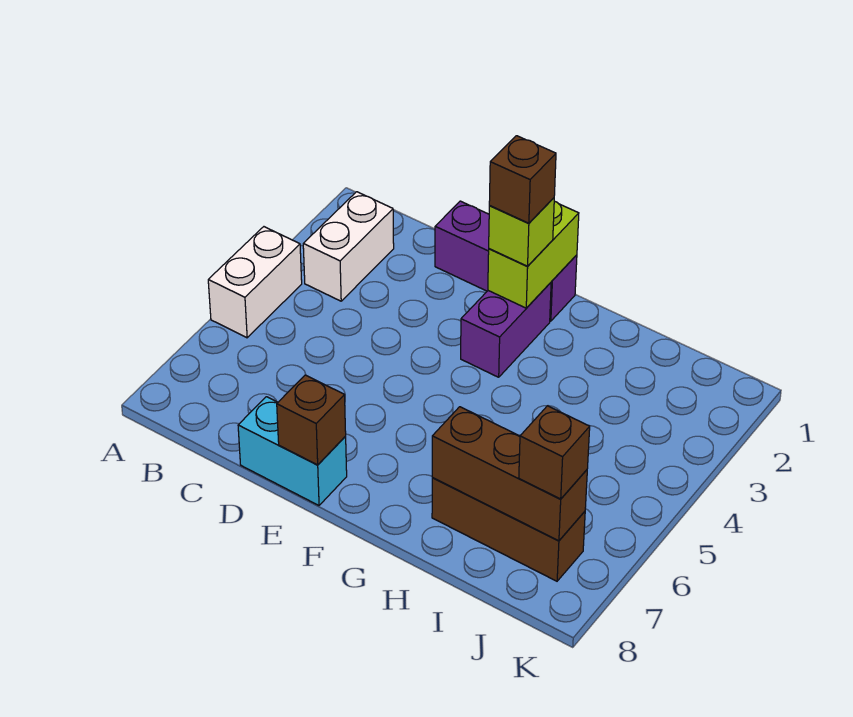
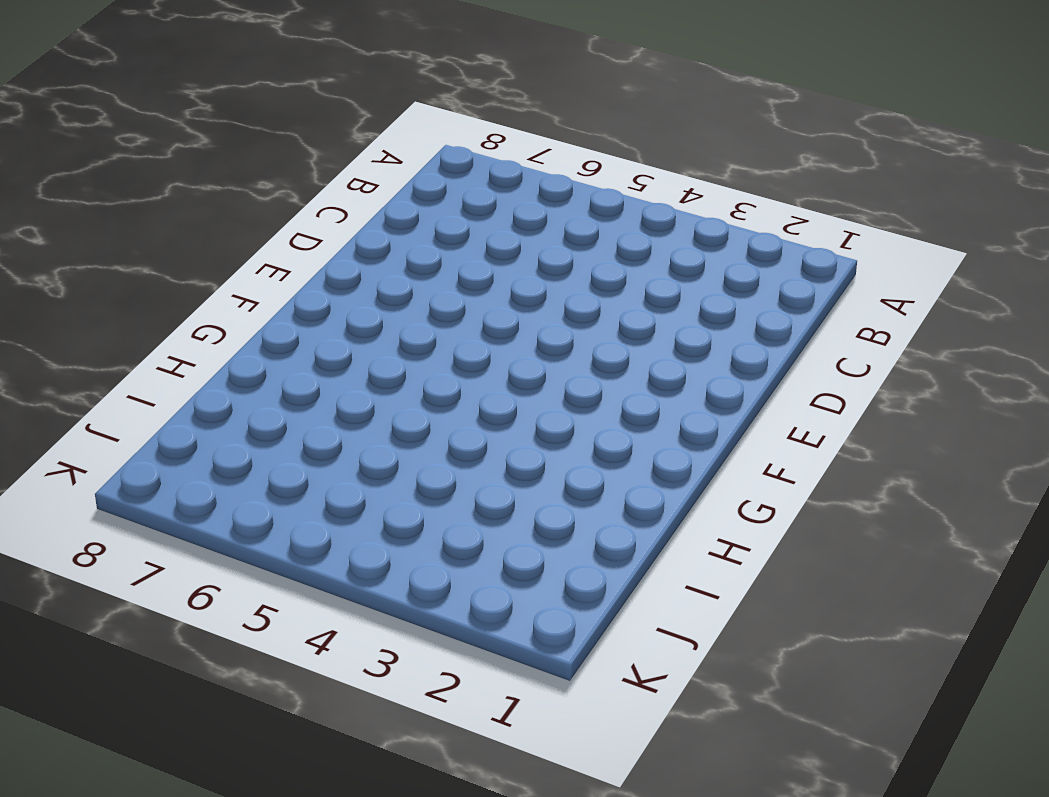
none -> white brick A4:A5 level 1
none -> white brick B2:B3 level 1
none -> purple brick D1:F1 level 1

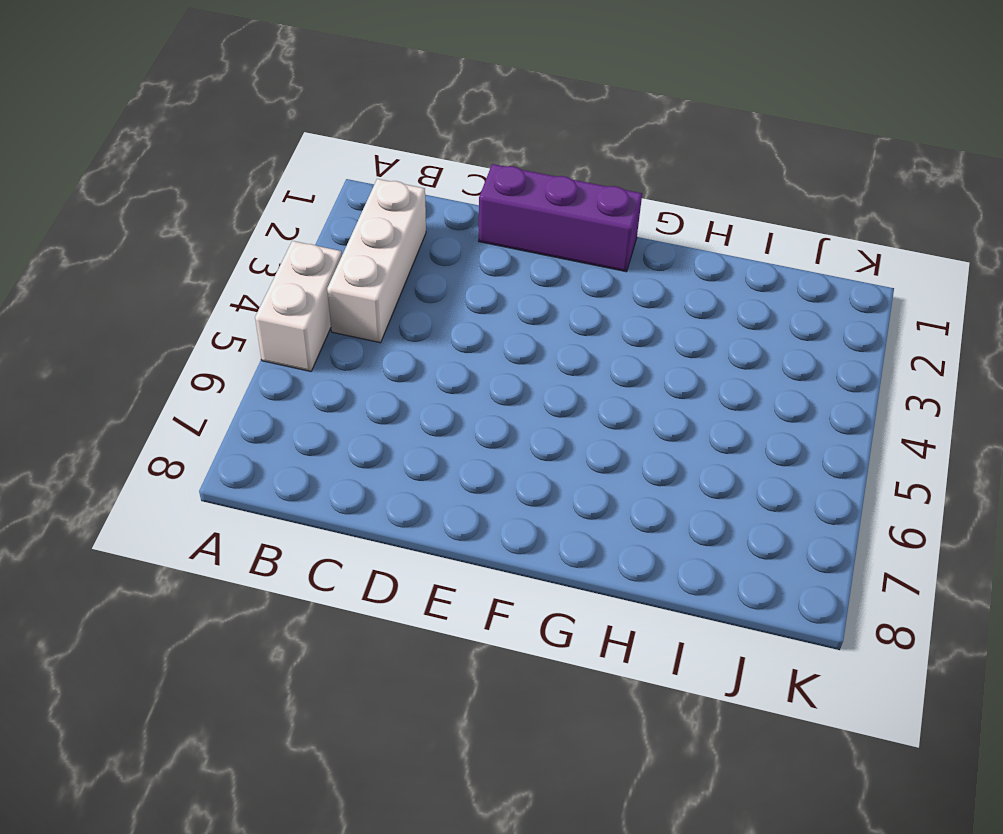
white brick B2:B4 level 1 -> white brick B2:B3 level 1
none -> cyan brick D8:E8 level 1
none -> purple brick F2:F3 level 1
none -> brown brick H7:J7 level 1

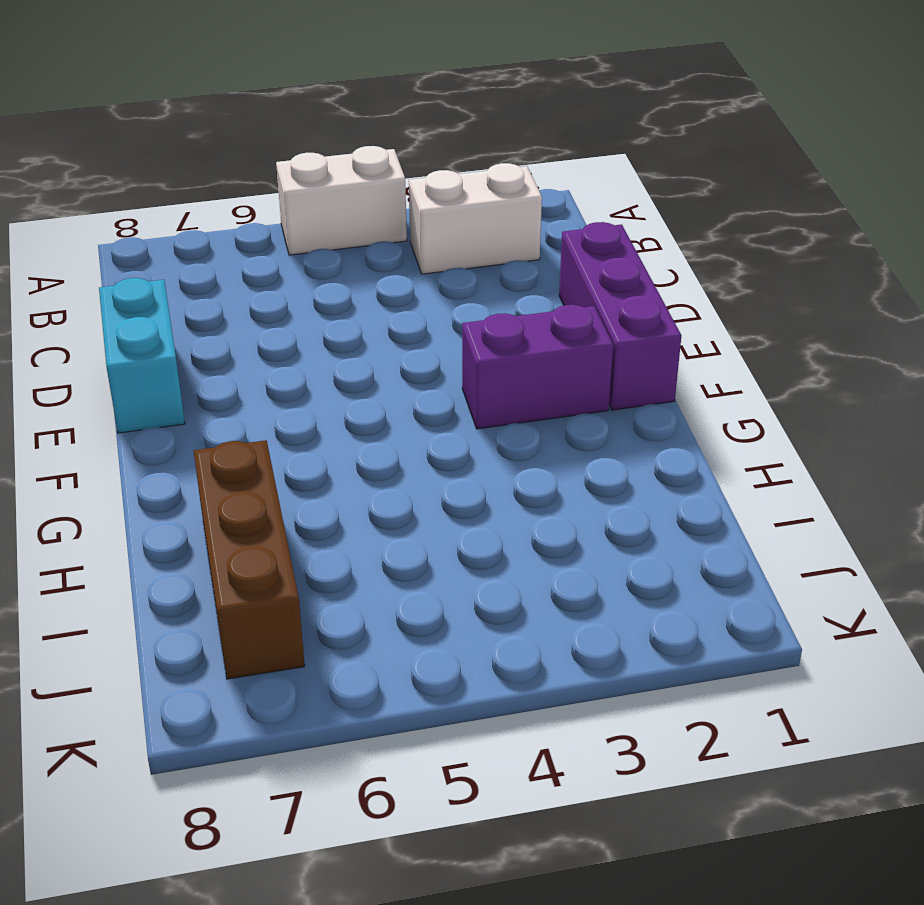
none -> brown brick E8 level 2
none -> lime brick F1:F2 level 2
none -> brown brick H7:J7 level 2

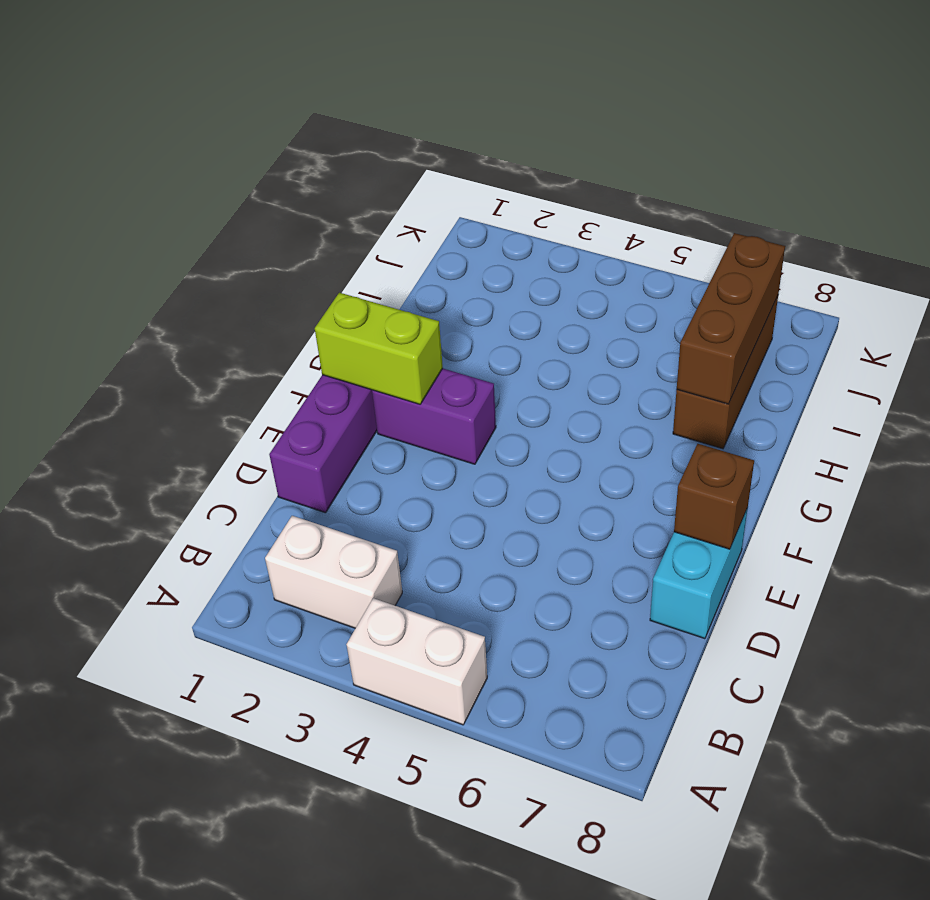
none -> lime brick F2 level 3
none -> brown brick J7 level 3
none -> brown brick F2 level 4

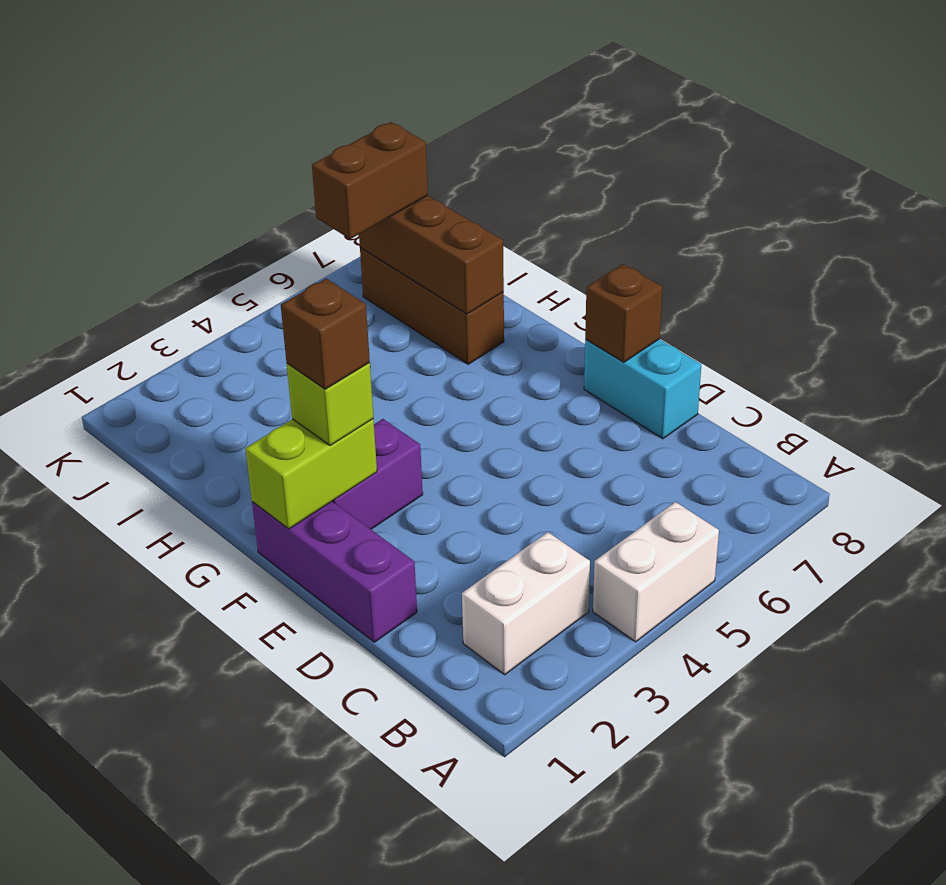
brown brick J6:J7 level 3 -> brown brick J7 level 3

